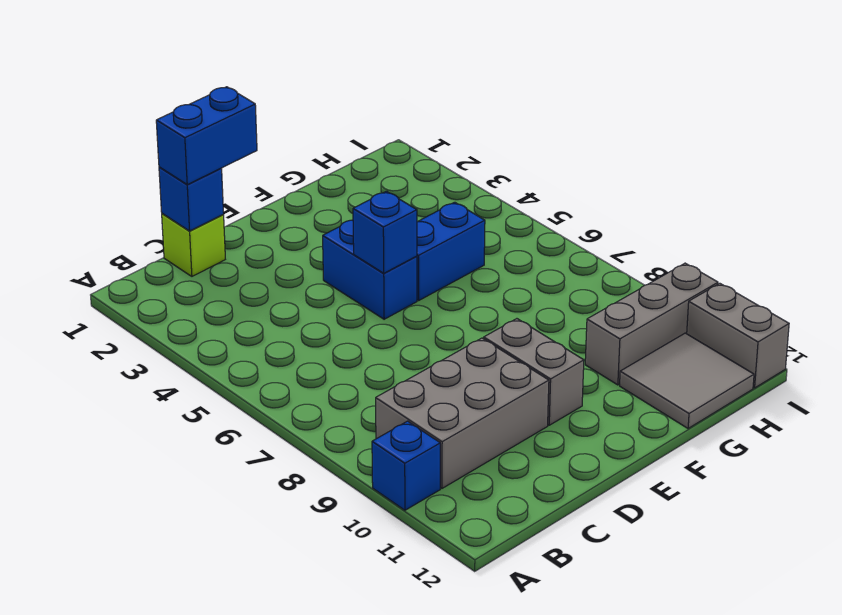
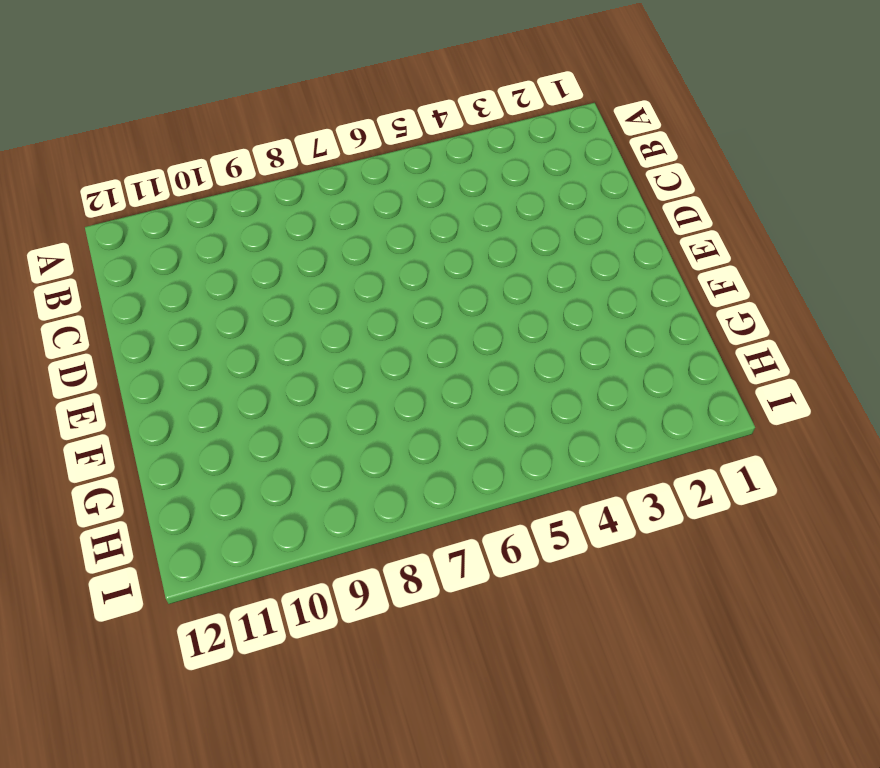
none -> blue brick A10 level 1
none -> grey brick B9:D10 level 1
none -> lime brick C1 level 1

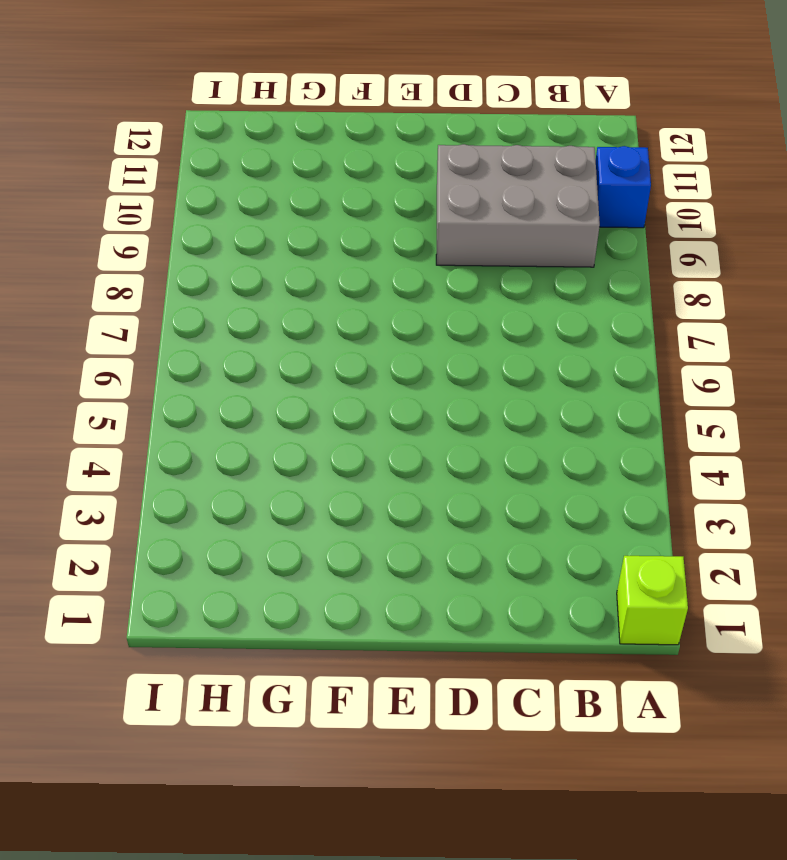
lime brick A1 level 1 -> lime brick C1 level 1
none -> blue brick E4:E5 level 1
none -> grey brick E9:E10 level 1
none -> blue brick F5:G5 level 1

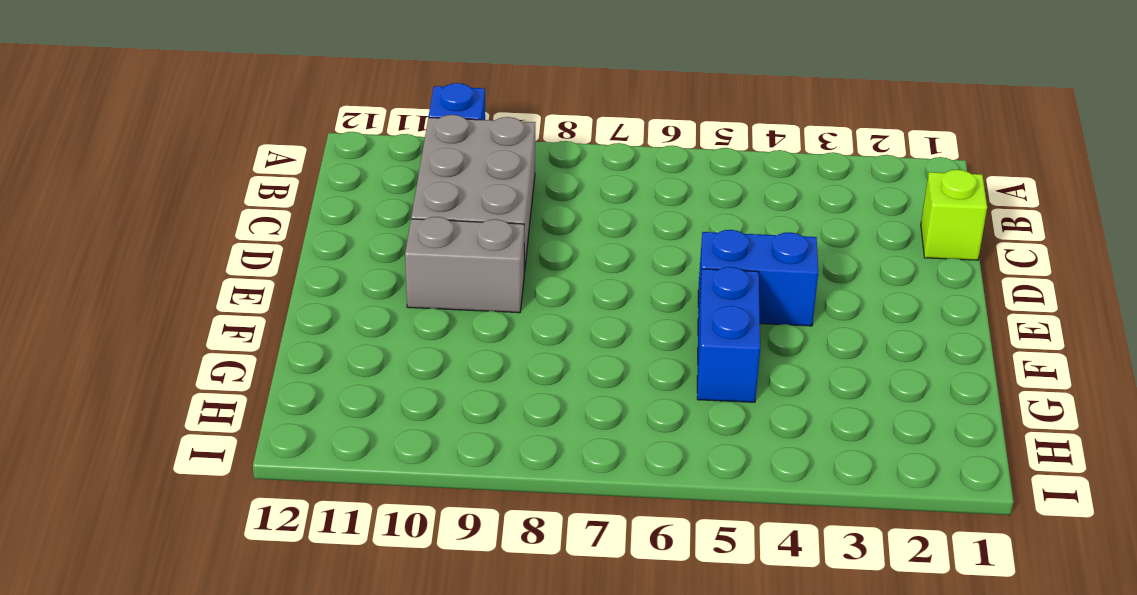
none -> grey brick G10:I10 level 1
none -> grey tile G11:H12 level 1
none -> grey brick I11:I12 level 1

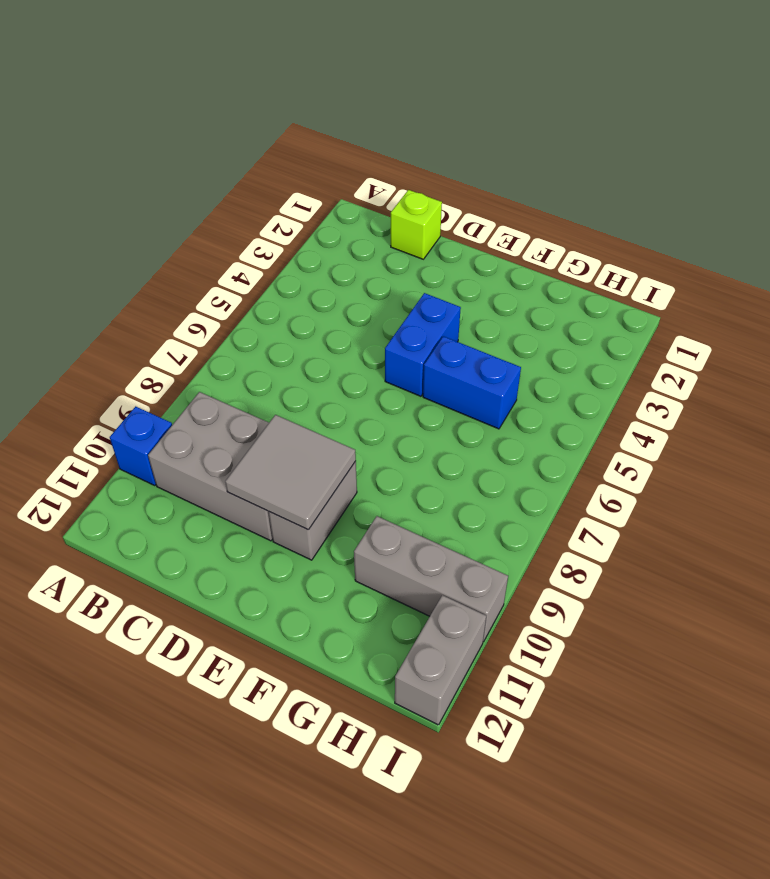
grey tile D9:E10 level 2 -> grey tile G11:H12 level 1
none -> blue brick C1 level 2
none -> blue brick E5 level 2
none -> blue brick C1:D1 level 3

